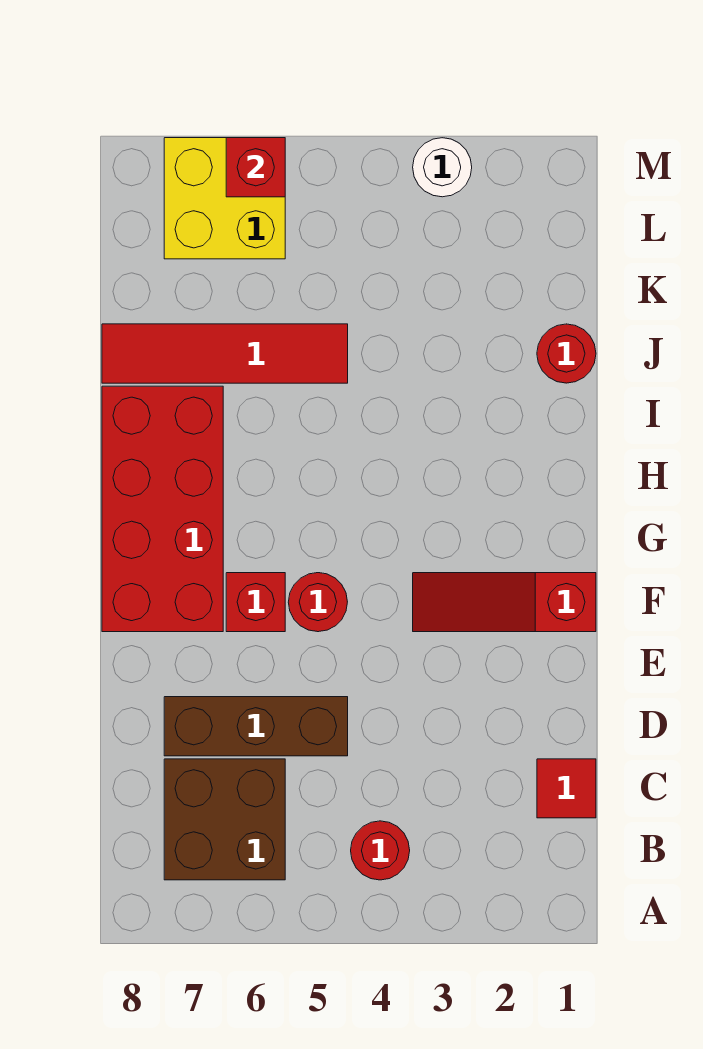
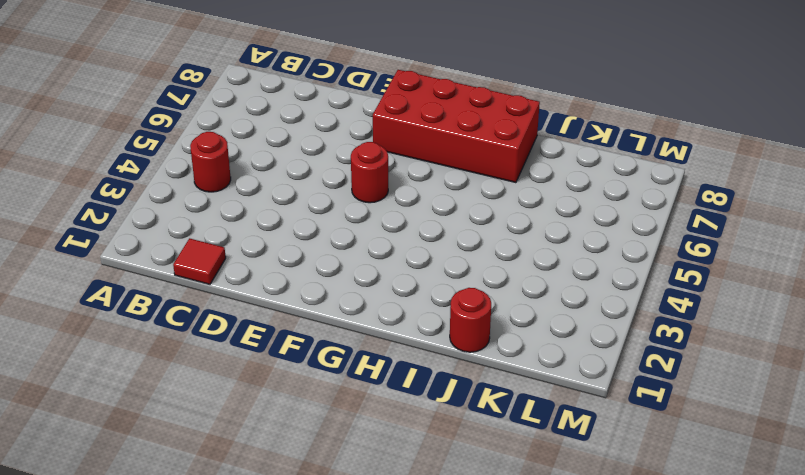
none -> brown brick B6:C7 level 1
none -> brown brick D5:D7 level 1
none -> red slope F1:F3 level 1 top 1

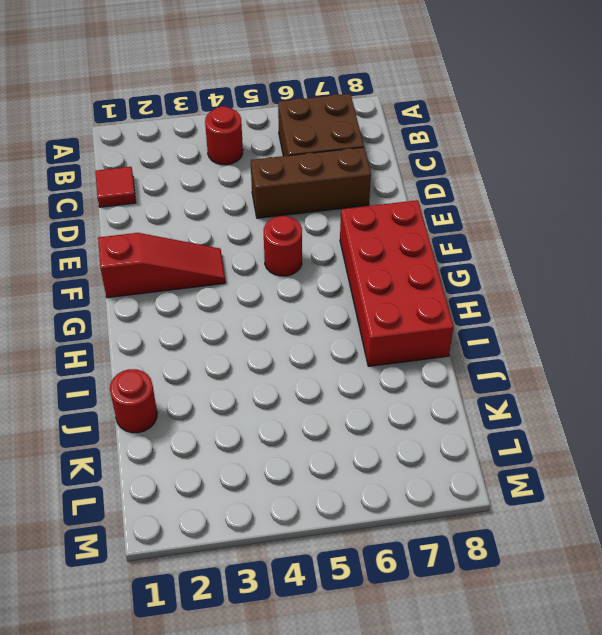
none -> red brick F6 level 1
none -> red tile J5:J8 level 1
none -> yellow brick L6:M7 level 1

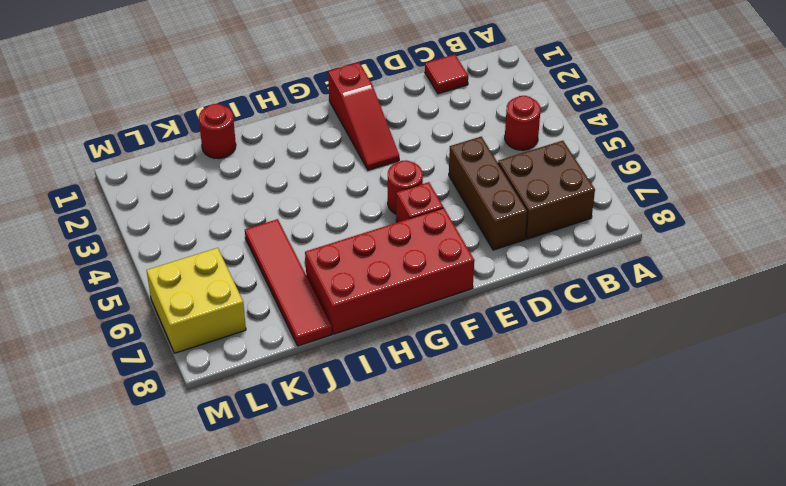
none -> white round brick M3 level 1
none -> red brick M6 level 2

